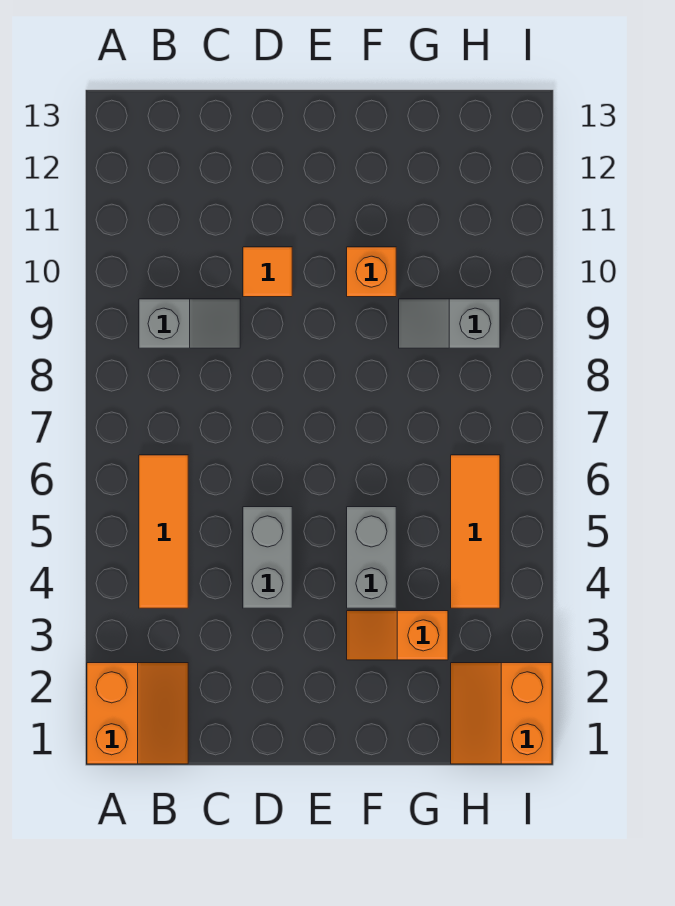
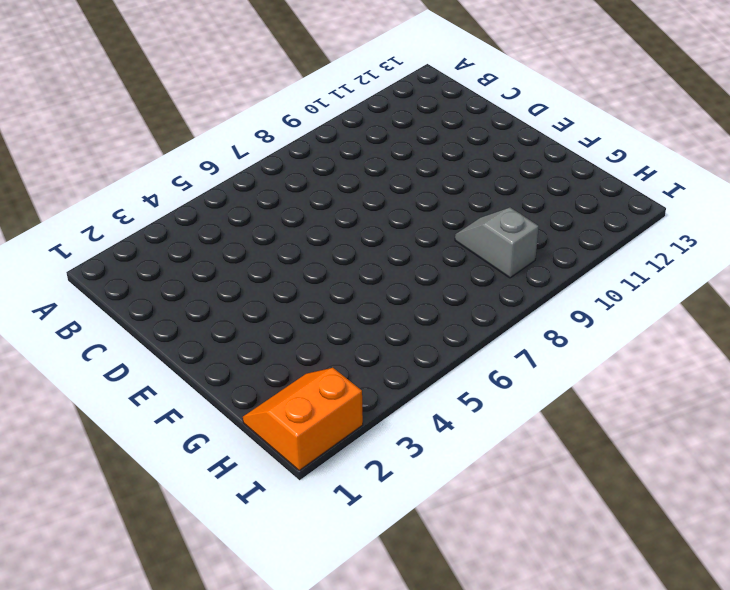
none -> orange slope A1:B2 level 1 top A
none -> orange tile B4:B6 level 1

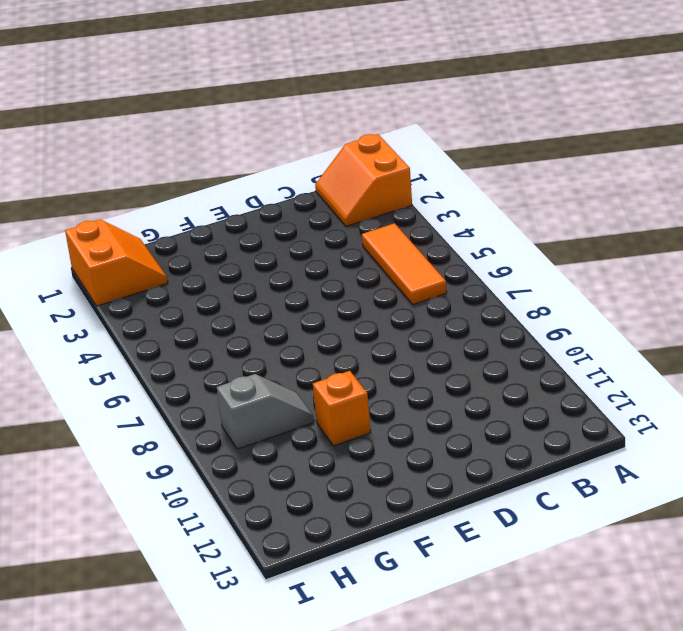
none -> grey slope B9:C9 level 1 top B
none -> grey brick D4:D5 level 1

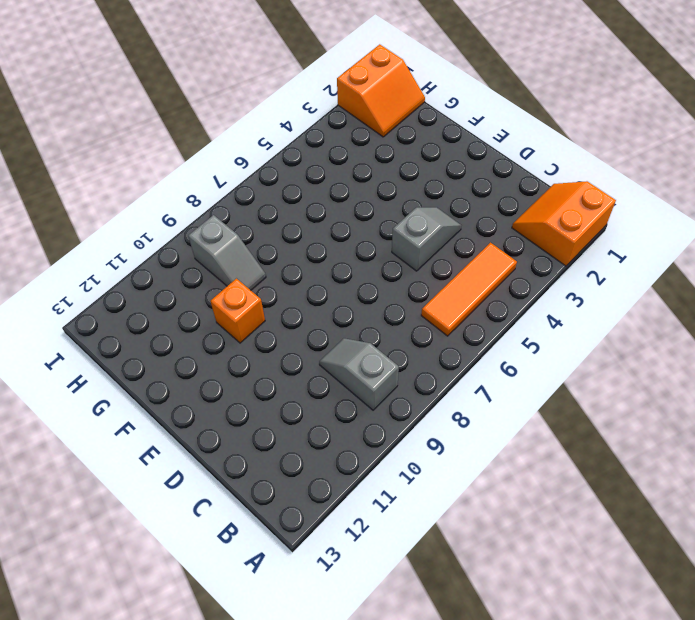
grey slope D4:D5 level 1 top 5 -> grey brick D4:D5 level 1
none -> orange tile D10 level 1
none -> orange slope F3:G3 level 1 top G

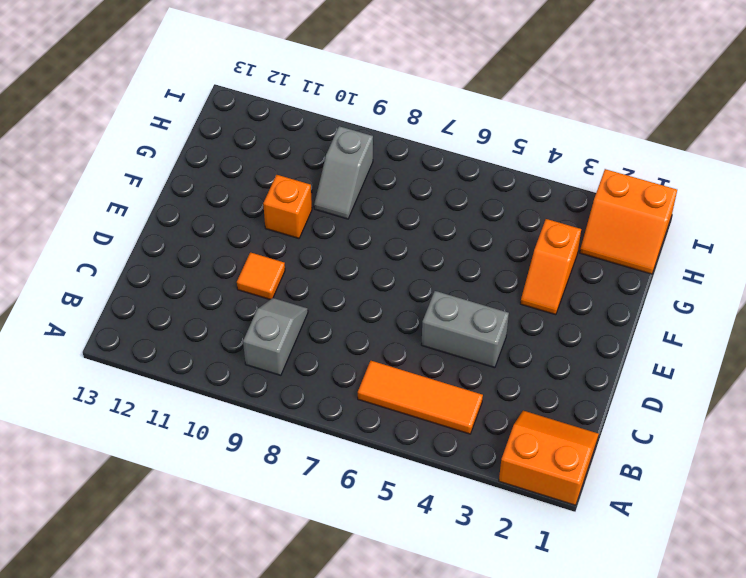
none -> grey brick F4:F5 level 1
none -> orange tile H4:H6 level 1

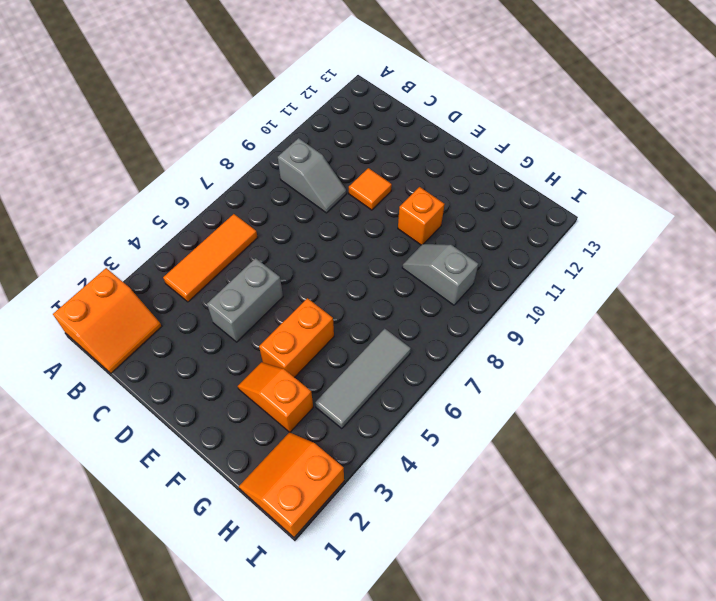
orange brick F4:F5 level 1 -> grey brick F4:F5 level 1
grey tile H4:H6 level 1 -> orange tile H4:H6 level 1

